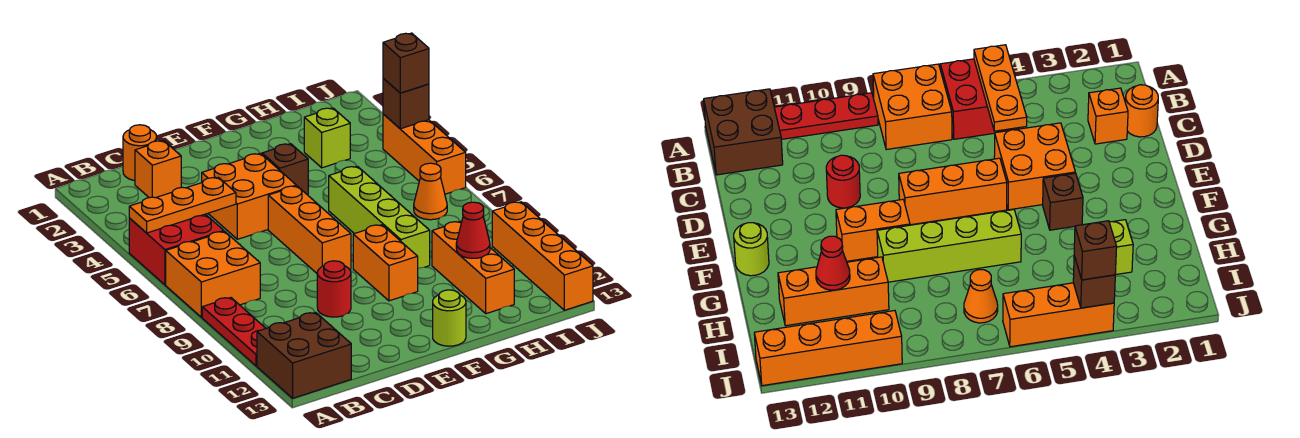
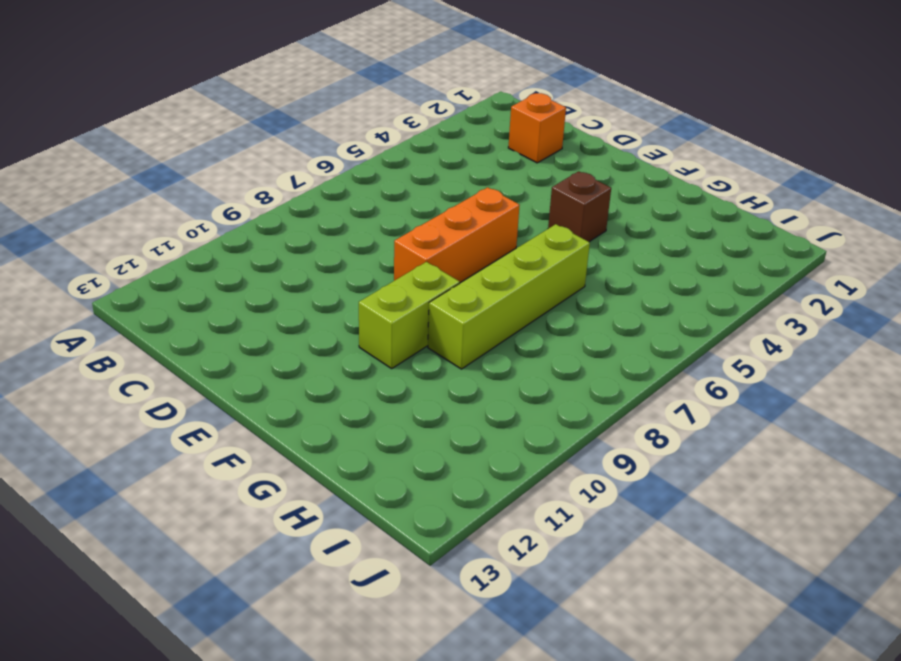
lime brick F9:F10 level 1 -> orange brick F9:F10 level 1
none -> red brick A5:B6 level 1
none -> orange brick A7:B8 level 1
none -> red plate A9:A11 level 1

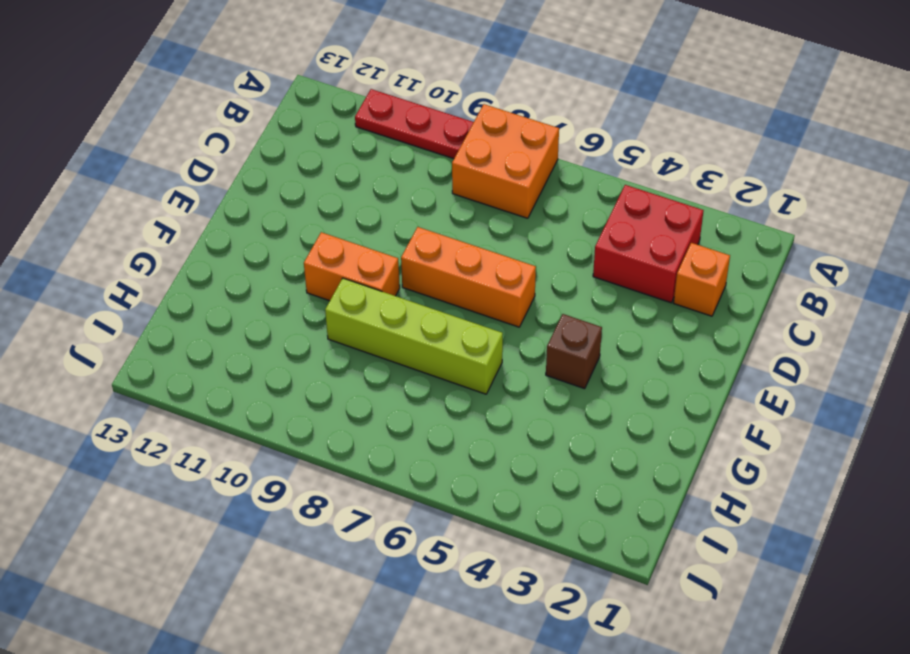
red brick B3:C4 level 1 -> red brick A5:B6 level 1
none -> brown brick A12:B13 level 1
none -> orange round brick C1 level 1
none -> orange brick D4:E5 level 1

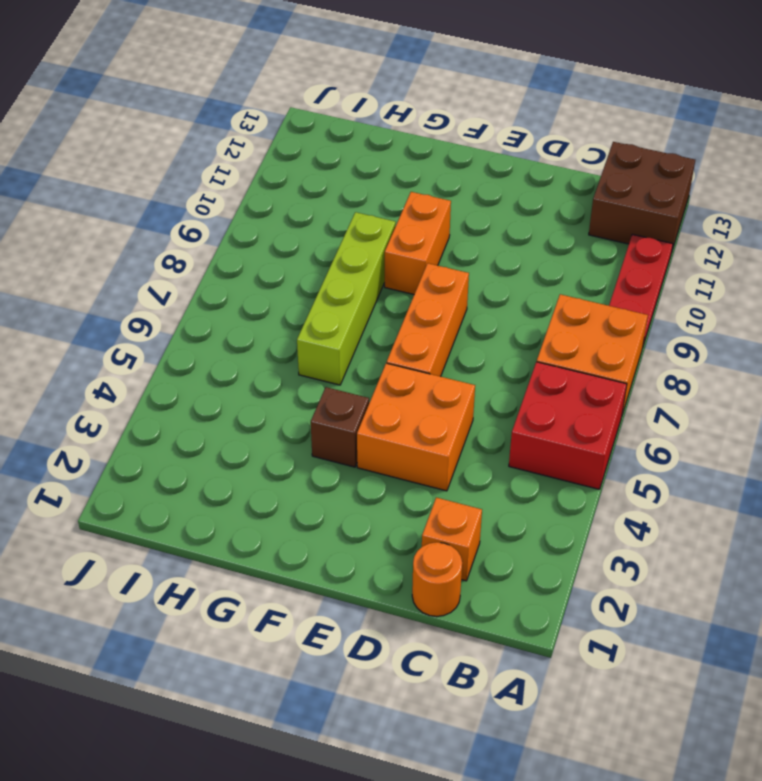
none -> red round brick D10 level 1
none -> lime round brick F13 level 1
none -> lime brick H3 level 1

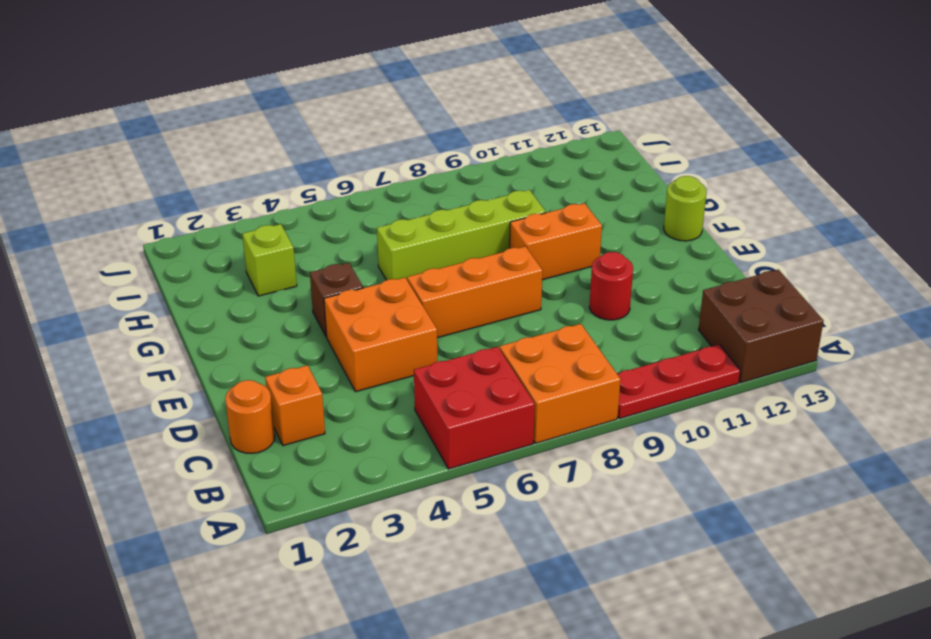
none -> orange brick H10:H12 level 1
none -> orange cone I7 level 1
none -> orange brick J4:J6 level 1

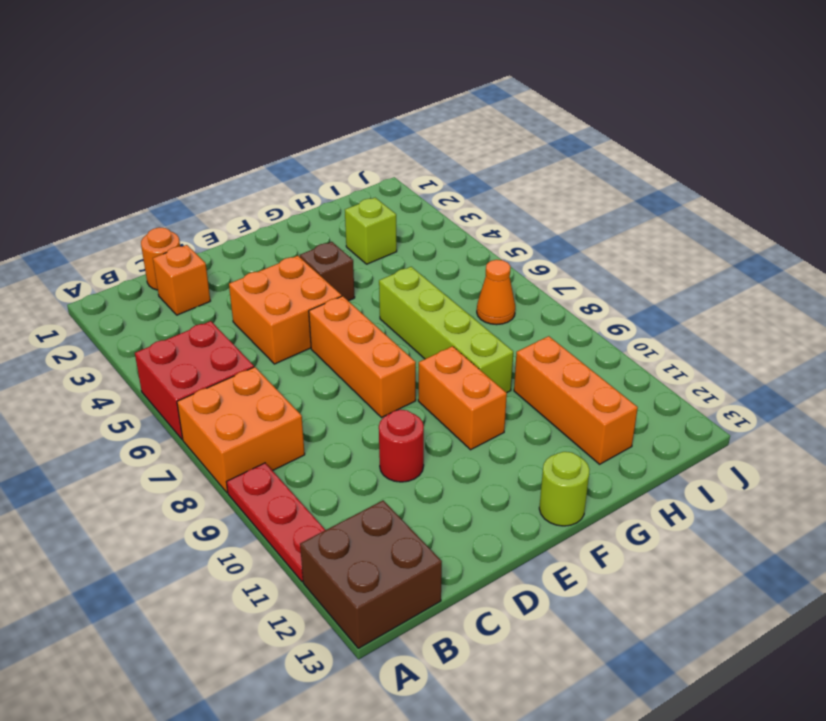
none -> orange brick J4:J6 level 1
none -> orange brick J10:J13 level 1
none -> orange plate A5:C5 level 2

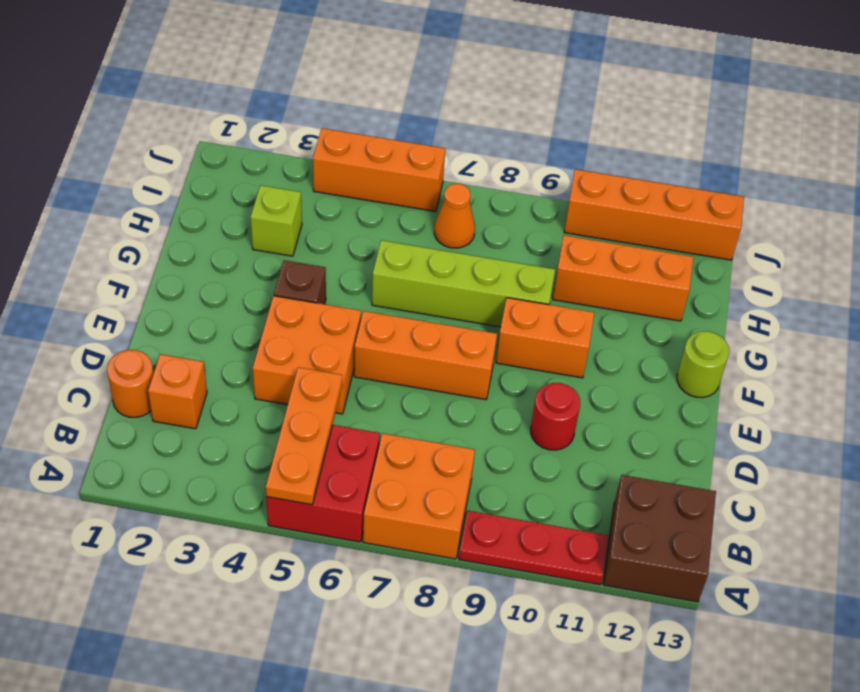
none -> red cone H11 level 2
none -> brown brick J4 level 2
none -> brown brick J4 level 3

